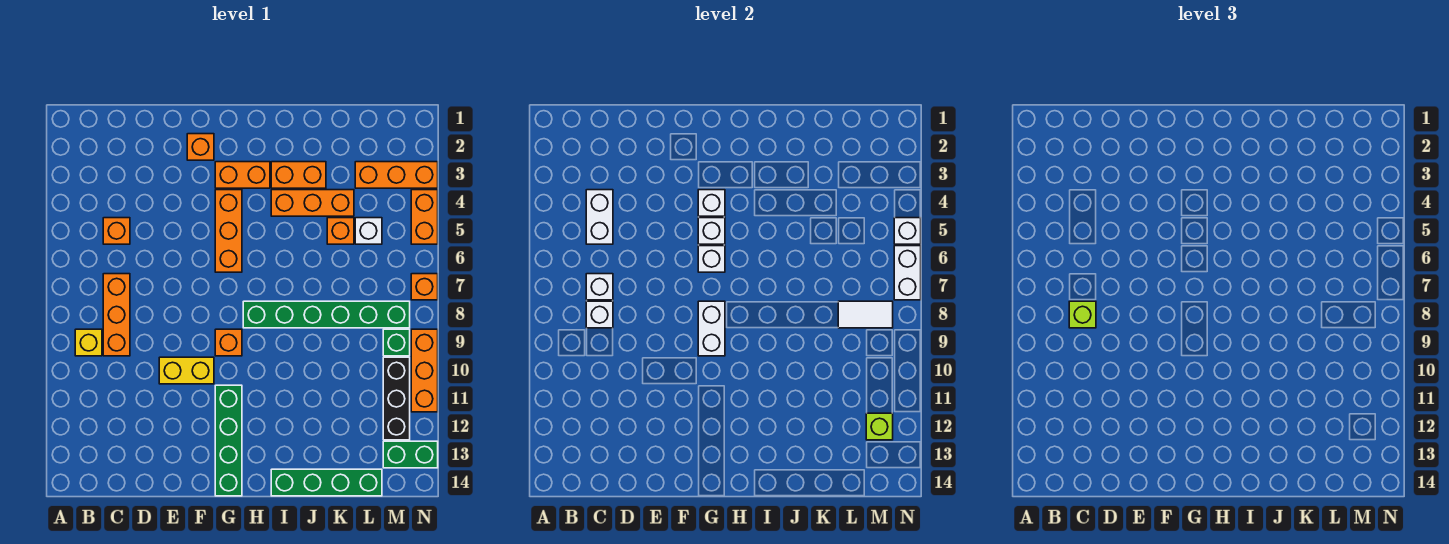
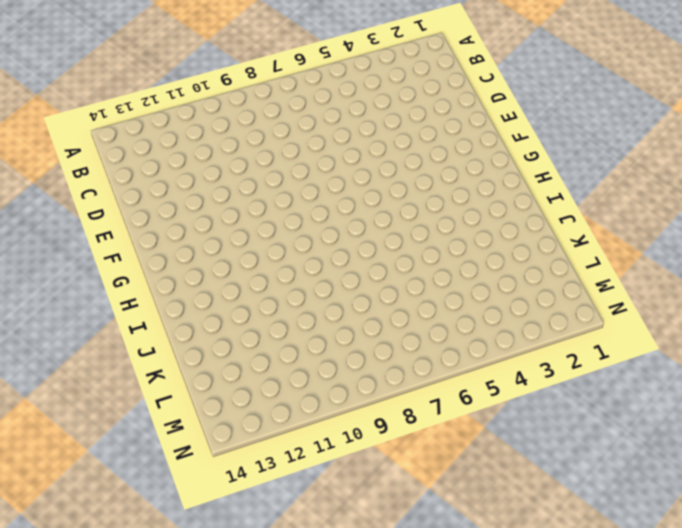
none -> yellow brick B9 level 1
none -> orange brick C5 level 1
none -> orange brick C7:C9 level 1
none -> yellow brick E10:F10 level 1

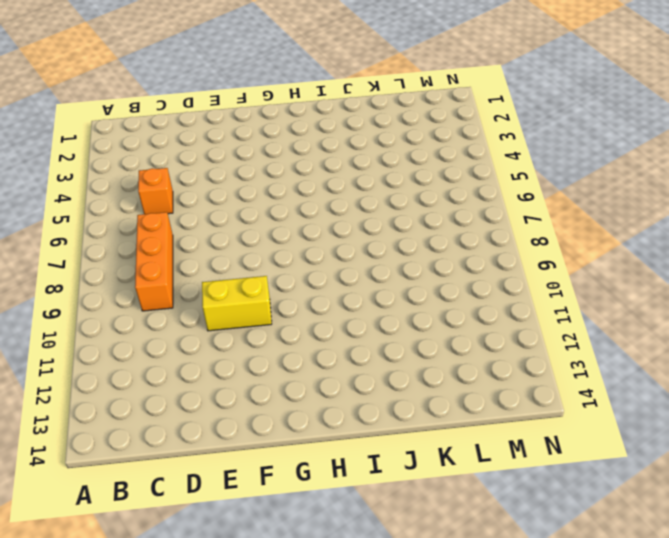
none -> yellow brick B9 level 1
none -> orange brick F2 level 1
none -> orange brick G3:H3 level 1
none -> orange brick G4:G6 level 1

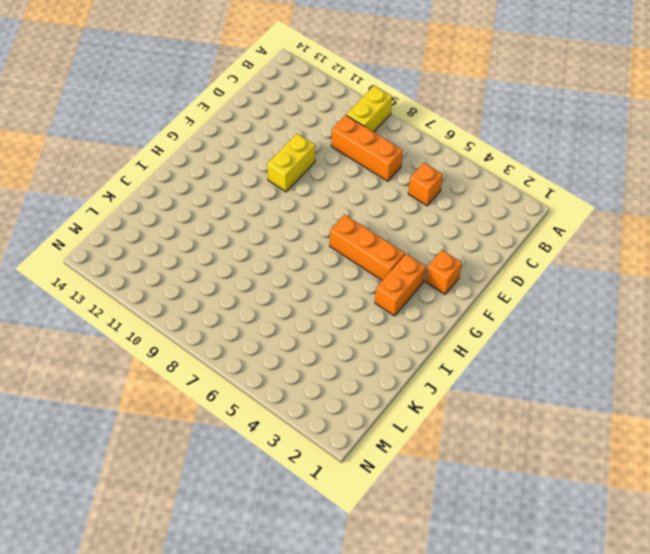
yellow brick A9:B9 level 1 -> yellow brick B9 level 1
none -> orange brick G9 level 1
none -> green brick G11:G14 level 1
none -> green brick H8:M8 level 1
none -> orange brick I3:J3 level 1

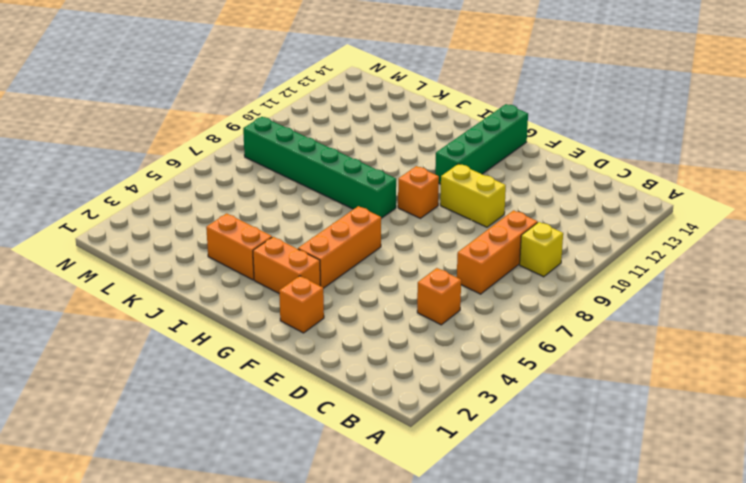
none -> orange brick I4:K4 level 1
none -> green brick I14:L14 level 1
none -> orange brick K5 level 1
none -> orange brick L3:N3 level 1

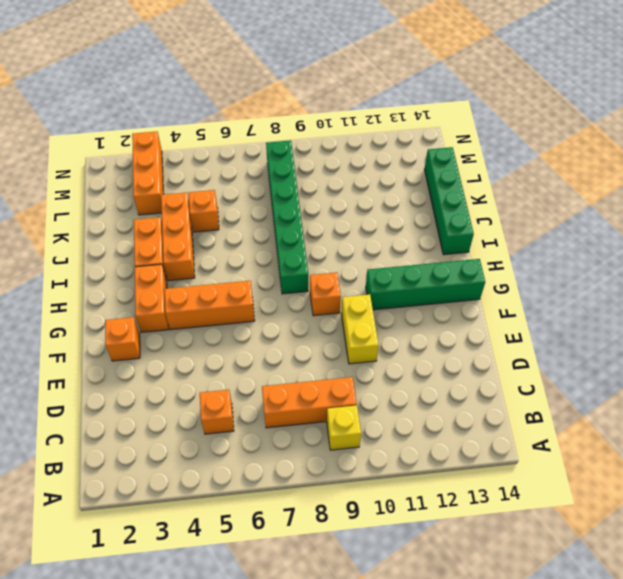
none -> white brick L5 level 1
none -> green brick M9 level 1
none -> black brick M10:M12 level 1
none -> green brick M13:N13 level 1

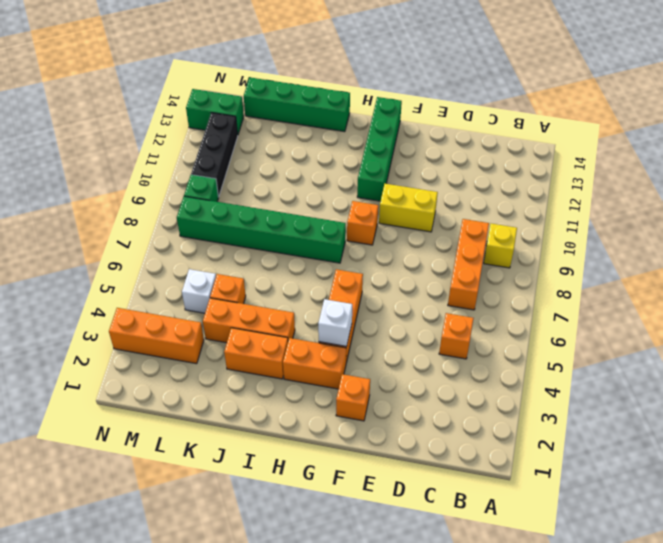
none -> orange brick N4:N5 level 1
none -> orange brick N7 level 1
none -> orange brick N9:N11 level 1
none -> white brick C4:C5 level 2

